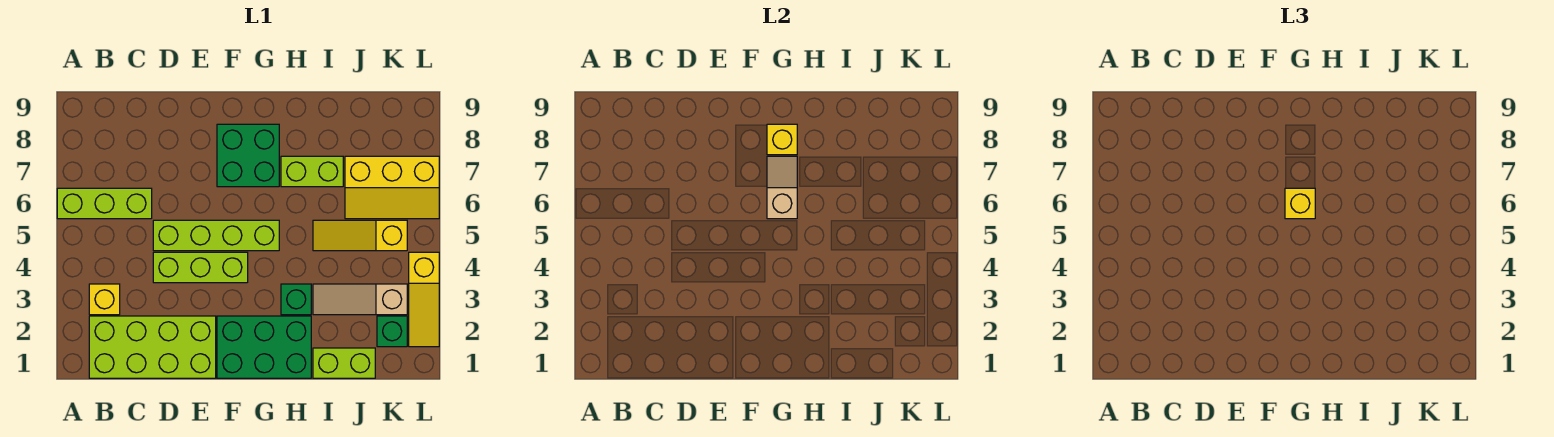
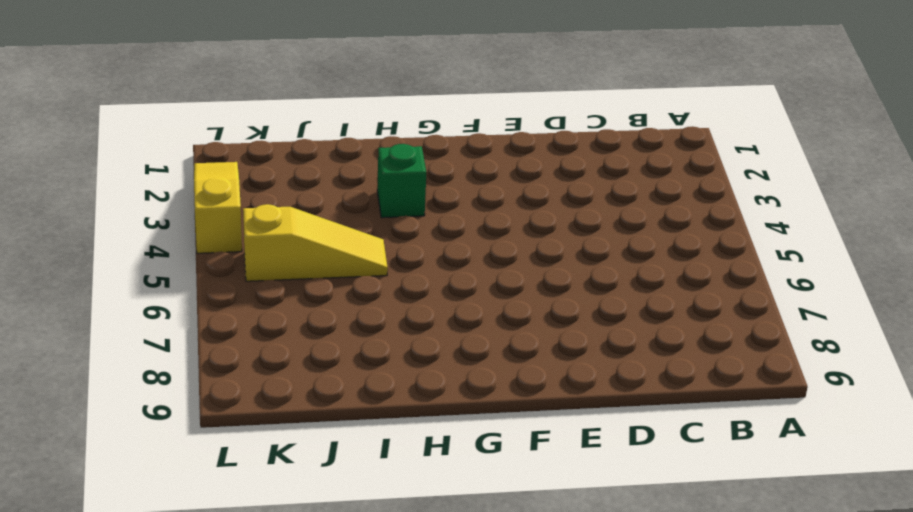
none -> lime brick A6:C6 level 1
none -> lime brick B1:E2 level 1
none -> yellow brick B3 level 1

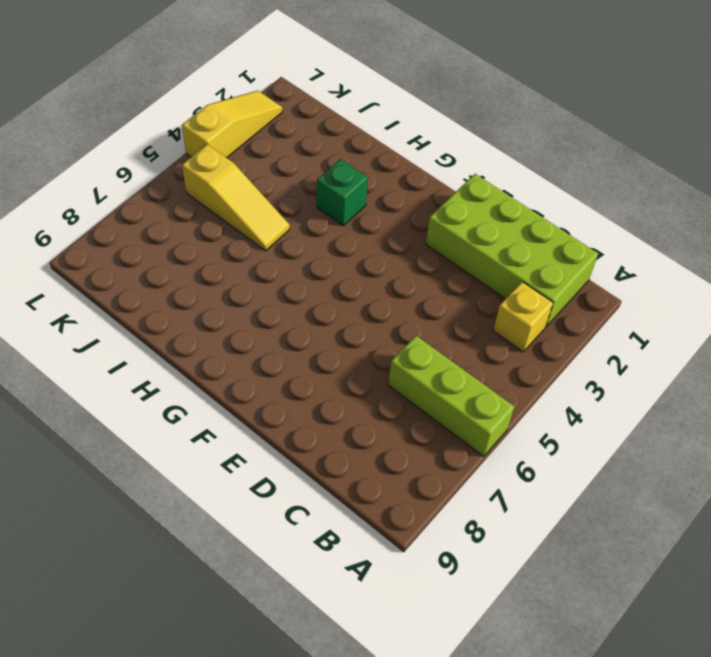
none -> lime brick D4:F4 level 1
none -> lime brick D5:G5 level 1
none -> green brick F1:H2 level 1

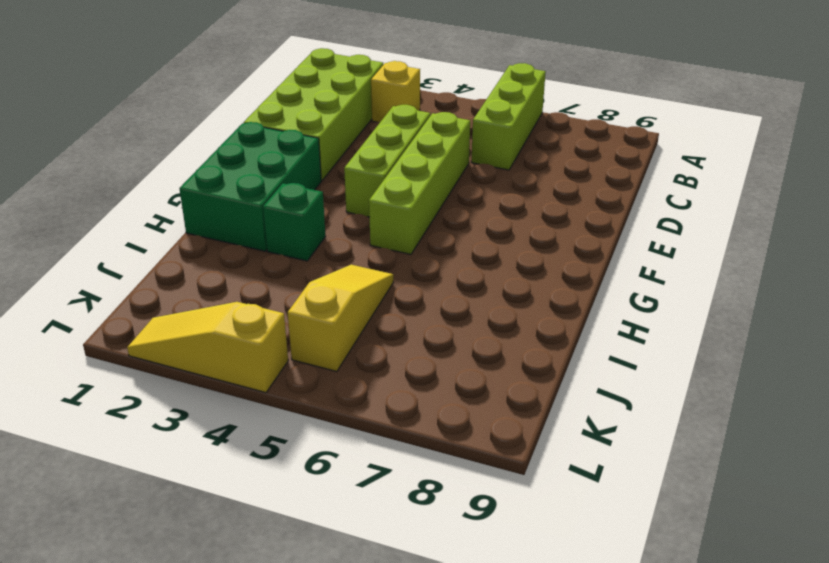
none -> green brick F7:G8 level 1
none -> lime brick H7:I7 level 1
none -> lime brick I1:J1 level 1

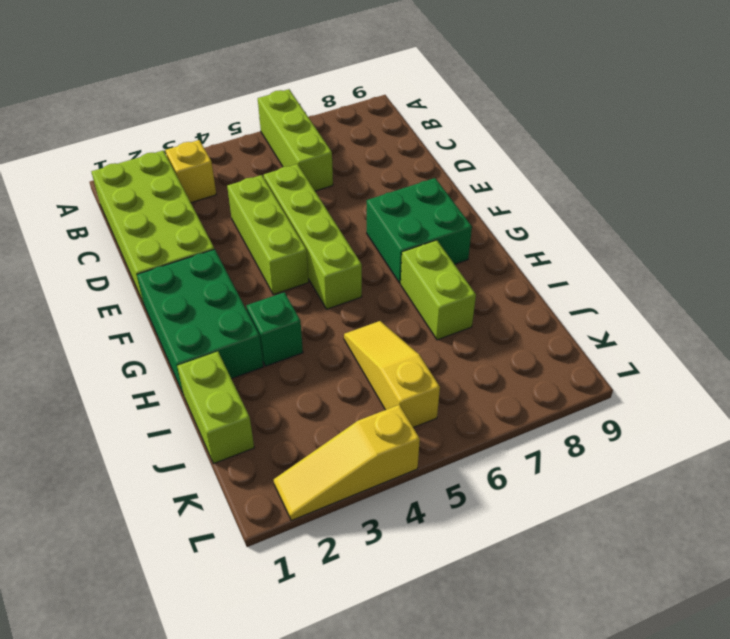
none -> tan slope I3:K3 level 1 top K
none -> yellow slope J6:L7 level 1 top 7
none -> green brick K2 level 1

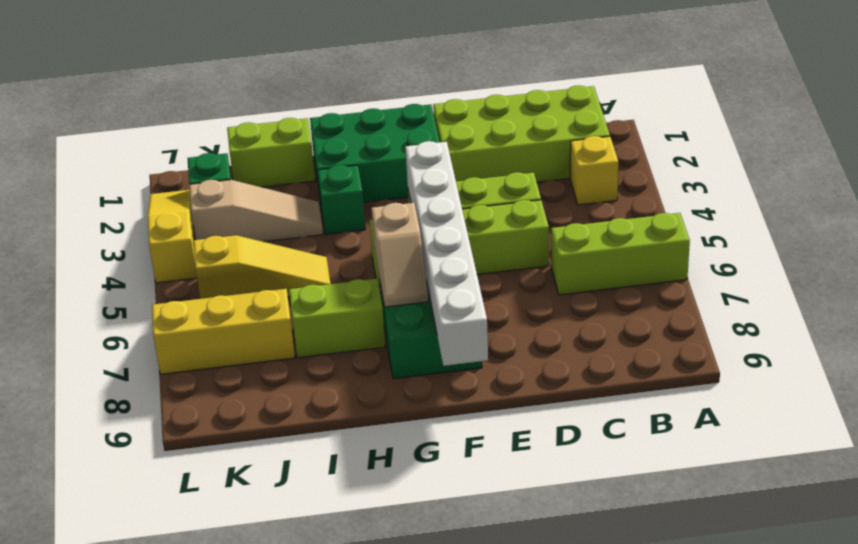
white brick F4:F9 level 2 -> none
none -> yellow brick G8 level 2
none -> yellow brick G6 level 3

